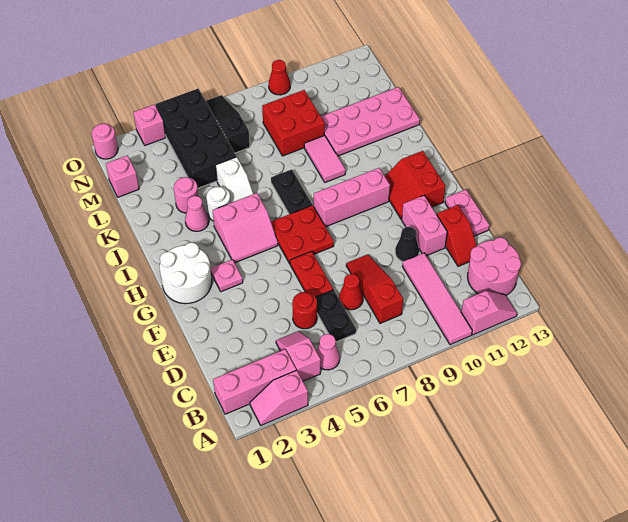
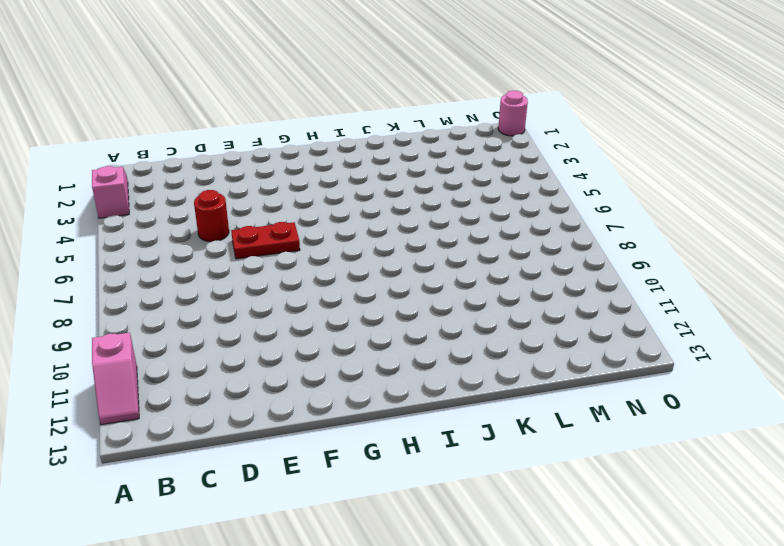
none -> pink tile A10:D10 level 1
none -> pink brick B1:B3 level 1
none -> pink slope B4:C4 level 1 top B
none -> pink cone B5 level 1

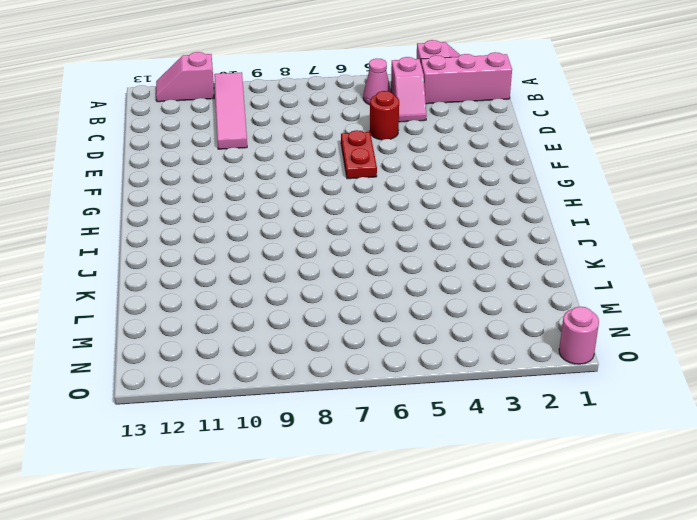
none -> pink round brick B12:C13 level 1
none -> black plate C6:D6 level 1
none -> red slope C8:E8 level 1 top C
none -> red cone D7 level 1

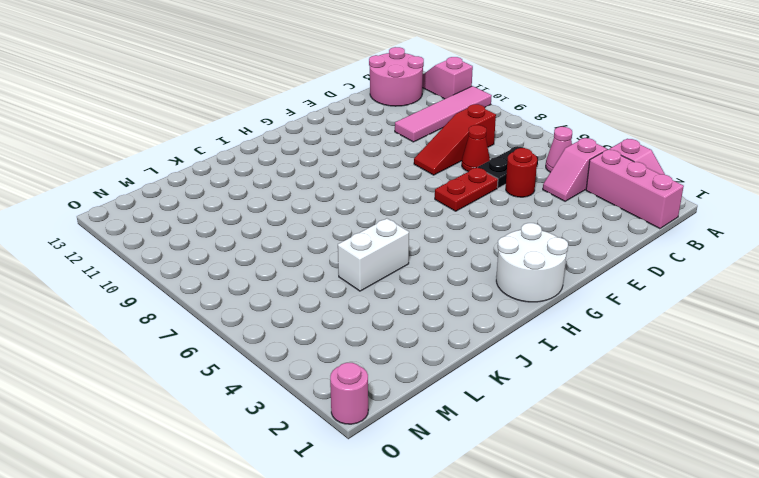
white brick J5:K5 level 1 -> white slope J5:K5 level 1 top K
none -> red slope D12:E12 level 1 top E
none -> black cone E10 level 1
none -> pink brick E11:F11 level 1
none -> pink plate E13:F13 level 1

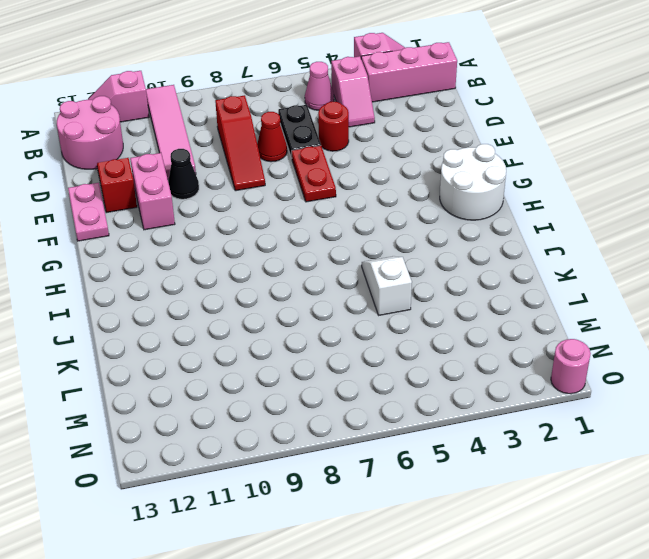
none -> pink plate G3 level 1
none -> red plate G6:H7 level 1
none -> red slope G11:H12 level 1 top 12
none -> pink slope H4:I5 level 1 top I

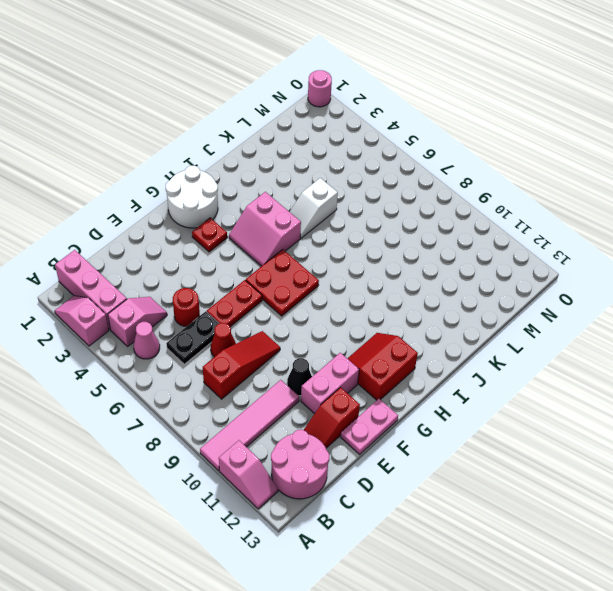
red plate G3 level 1 -> pink plate G3 level 1
none -> pink brick H8:H10 level 1
none -> black plate I7:J7 level 1
none -> pink cone J3 level 1
none -> white round brick J4 level 1

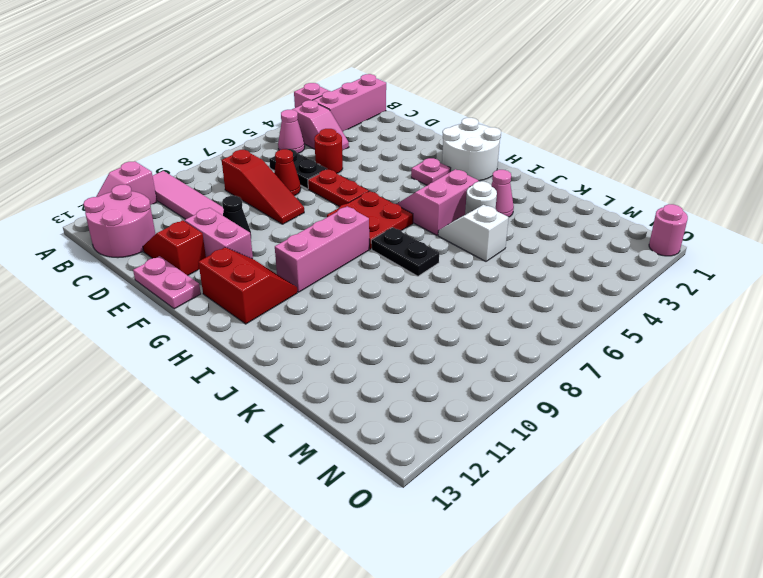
none -> pink tile J9:K9 level 1
none -> pink round brick K3 level 1
none -> pink plate K10:L13 level 1
none -> black brick L4:O5 level 1

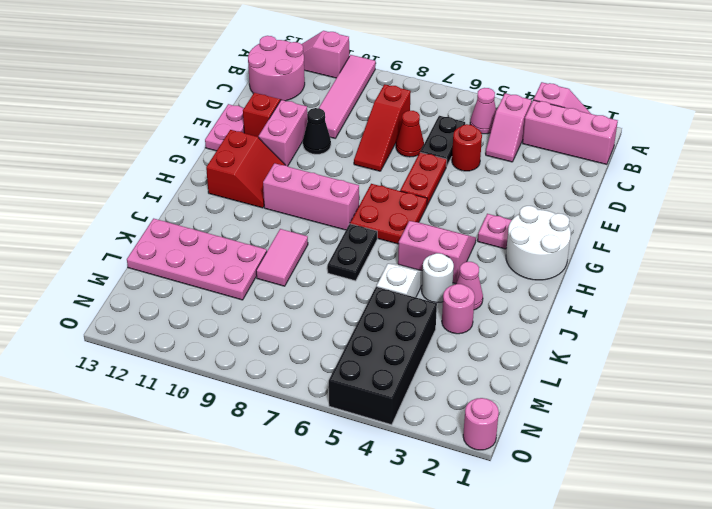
none -> red brick L8:M9 level 1
none -> pink brick M1 level 1
none -> black slope M6:O6 level 1 top M
none -> pink brick O3 level 1

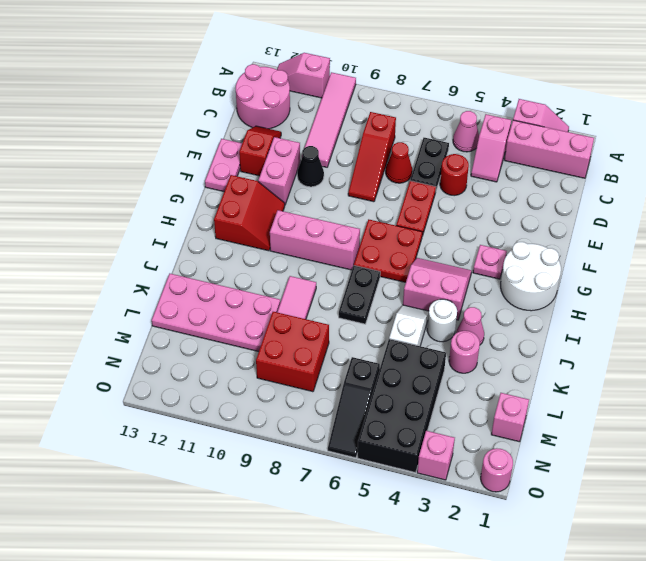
none -> red cone O9 level 1

